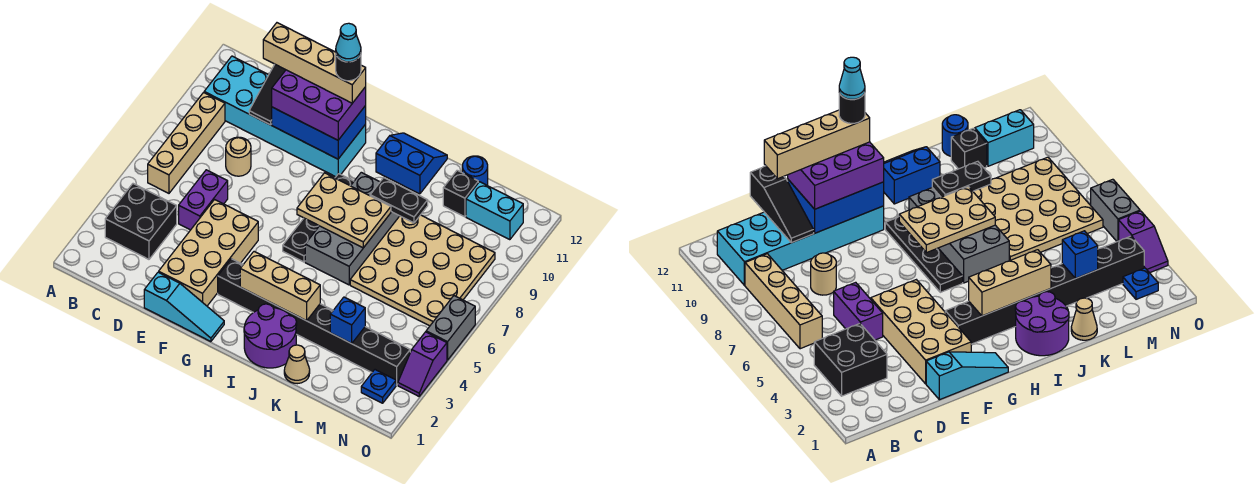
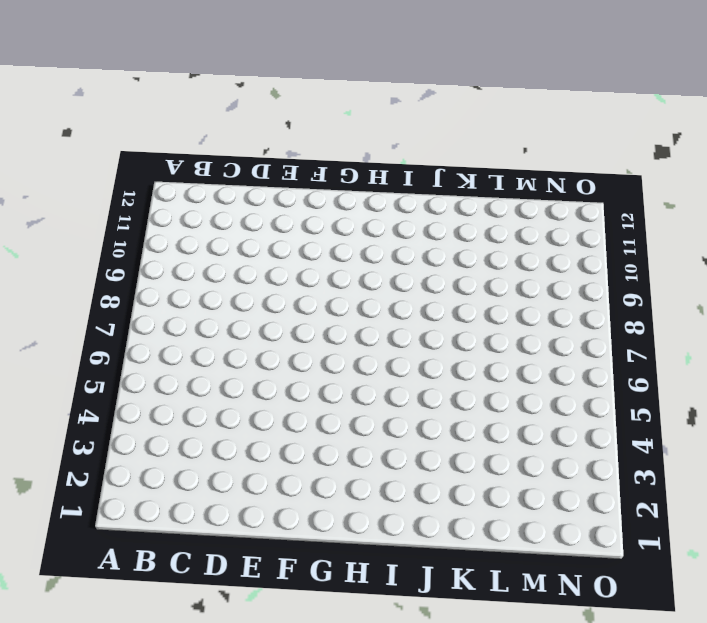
none -> black brick B3:C4 level 1
none -> tan brick B6:B9 level 1
none -> cyan brick B10:G11 level 1
none -> purple brick D5:D6 level 1

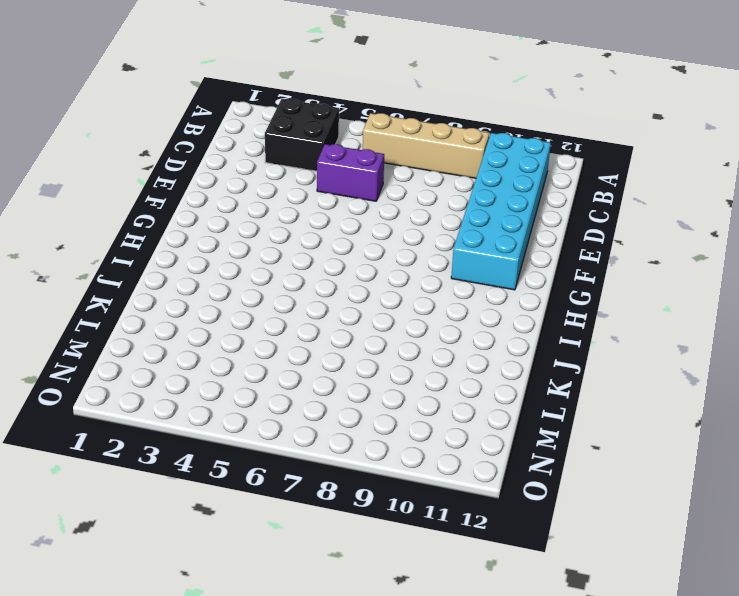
none -> tan round brick D8 level 1
none -> cyan slope E1:G1 level 1 top E
none -> tan brick E2:F5 level 1
none -> black brick G3:N3 level 1

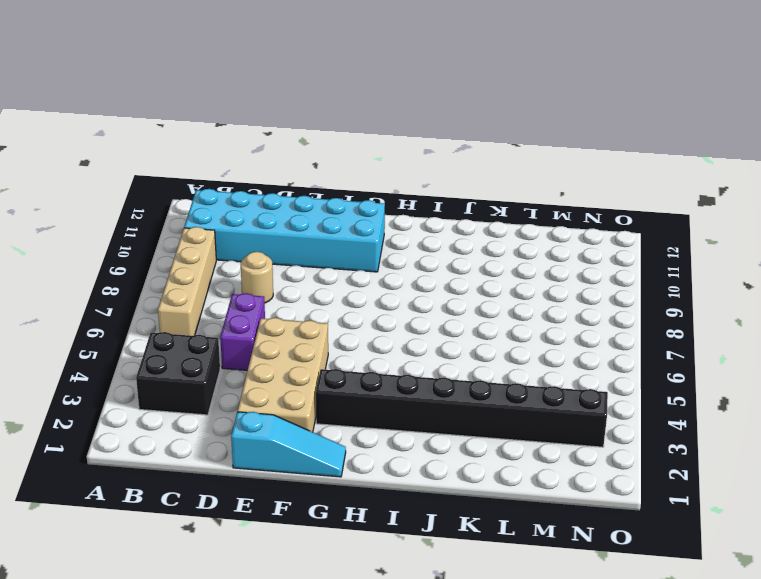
none -> black plate H6:H9 level 1
none -> purple round brick I1:J2 level 1
none -> grey brick I6:J9 level 1
none -> blue slope I11:J12 level 1 top 11

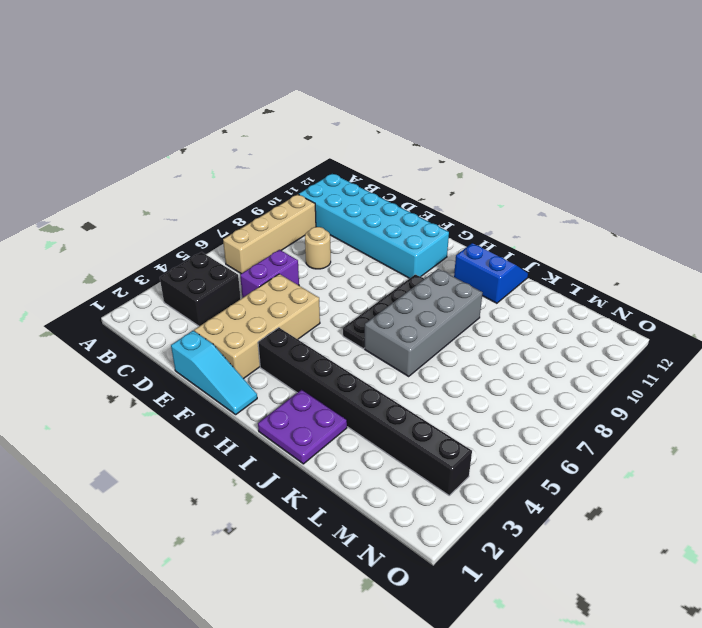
purple plate I1:J2 level 1 -> purple round brick I1:J2 level 1
none -> tan cone K1 level 1
none -> tan plate K6:N9 level 1
none -> black brick L11 level 1
none -> blue round brick L12 level 1

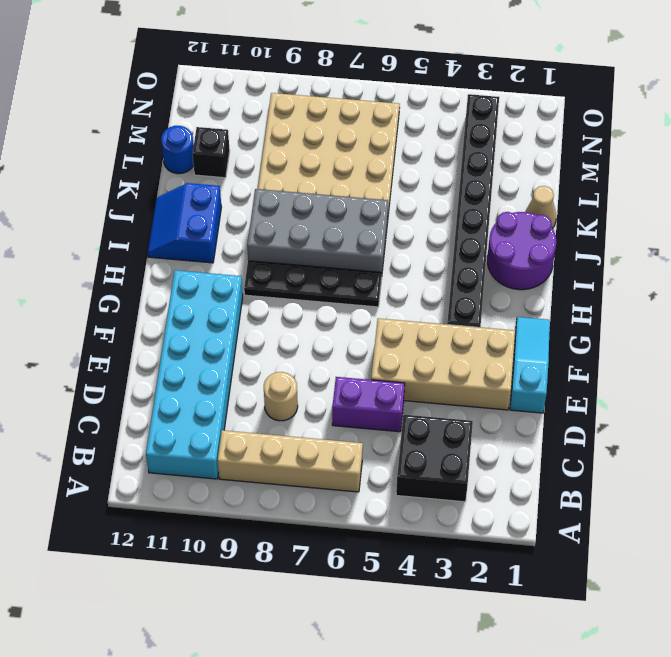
none -> cyan brick M11:N11 level 1
none -> blue plate N2 level 1
none -> purple slope O3:O4 level 1 top 4
none -> grey brick O5:O6 level 1

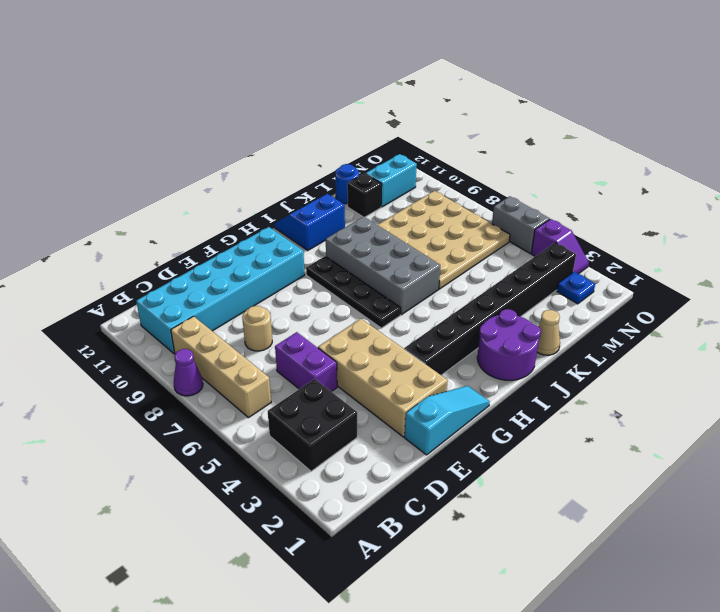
purple cone A8 level 1 -> none
none -> black slope D10:D12 level 2 top 12
none -> blue brick E10:G11 level 2
none -> tan brick H3:J3 level 2
none -> tan plate H7:J8 level 2

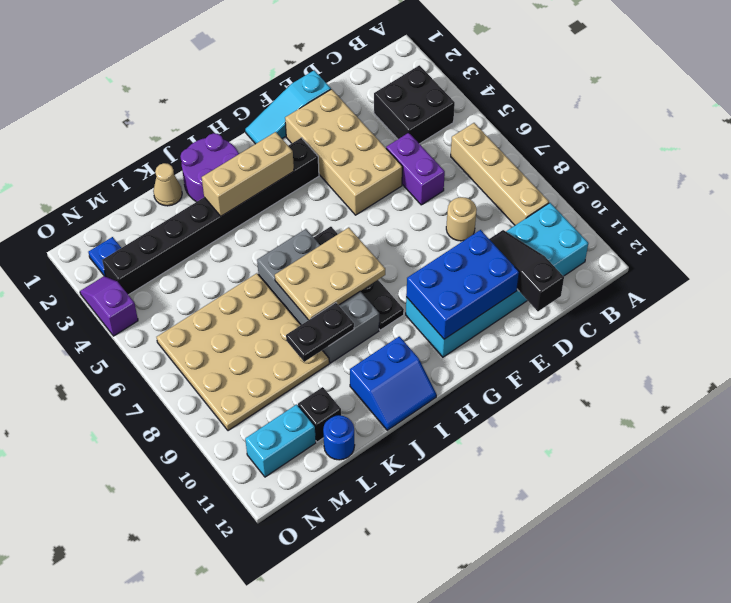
none -> grey brick O5:O6 level 1
none -> blue brick L3 level 2
none -> purple brick E10:G11 level 3
none -> tan brick D11:G11 level 4

